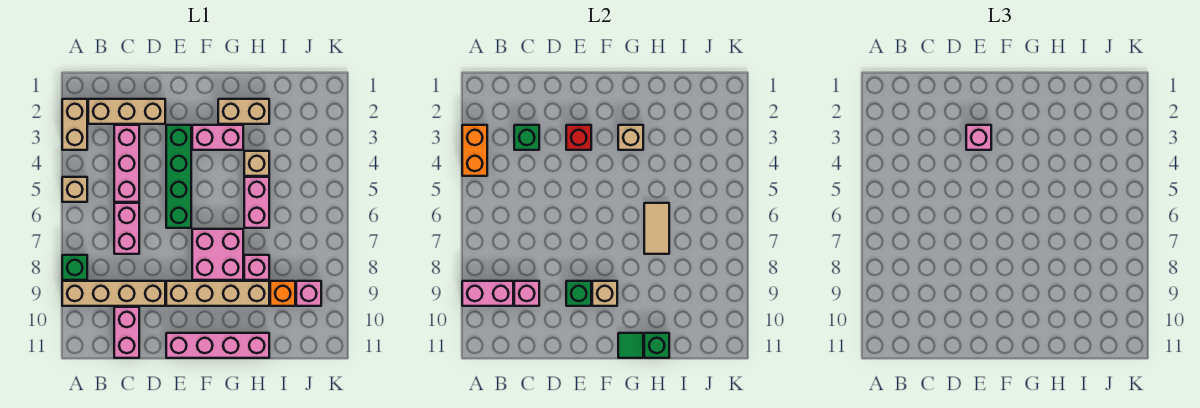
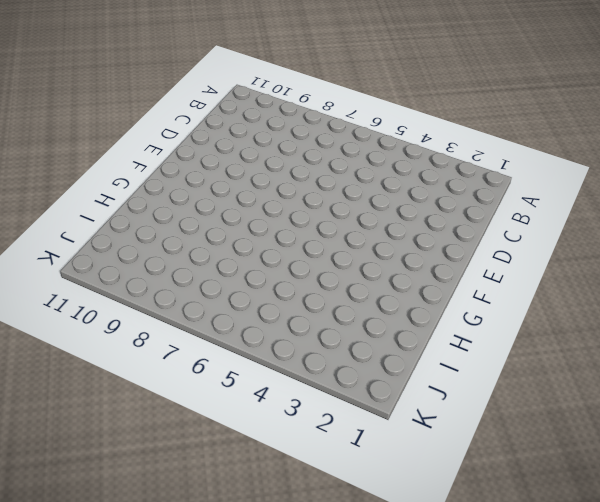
none -> tan brick A2:A3 level 1
none -> tan brick A5 level 1
none -> green brick A8 level 1
none -> tan brick A9:D9 level 1

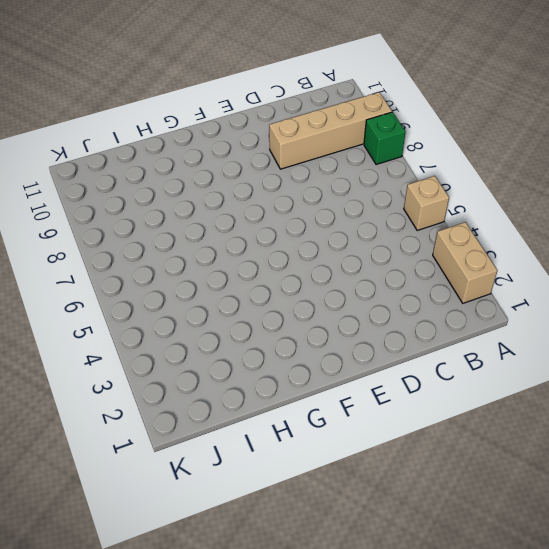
none -> tan brick B2:D2 level 1
none -> pink brick C3:C5 level 1
none -> pink brick C6:C7 level 1
none -> pink brick C10:C11 level 1

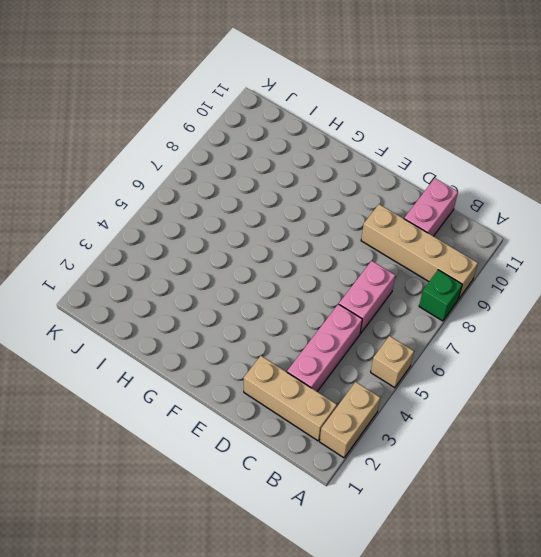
none -> green brick E3:E6 level 1
none -> tan brick E9:H9 level 1
none -> pink brick E11:H11 level 1
none -> pink brick F3:G3 level 1

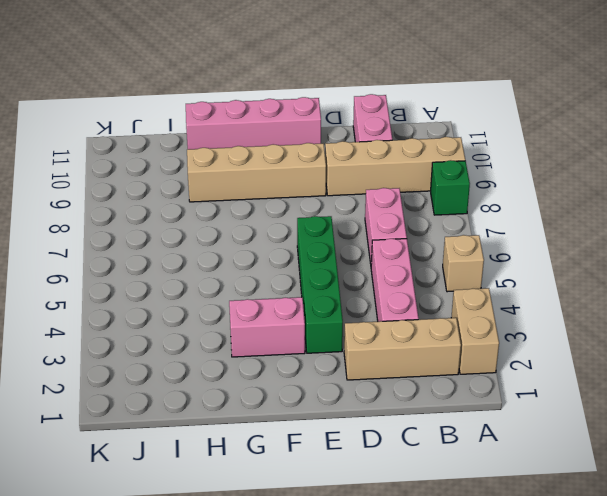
none -> pink brick F7:G8 level 1
none -> tan brick G2:H2 level 1
none -> tan brick H4 level 1
none -> pink brick H5:H6 level 1

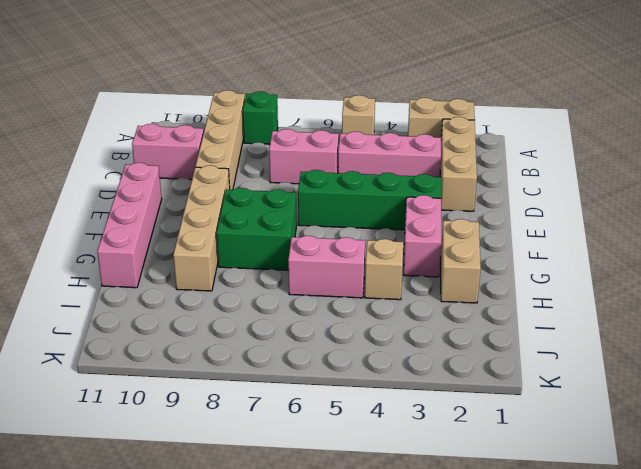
green brick F7:G8 level 1 -> pink brick F7:G8 level 1
none -> pink brick H8 level 1
none -> orange brick I9 level 1
none -> pink brick J9 level 1
none -> orange brick A3:A4 level 2

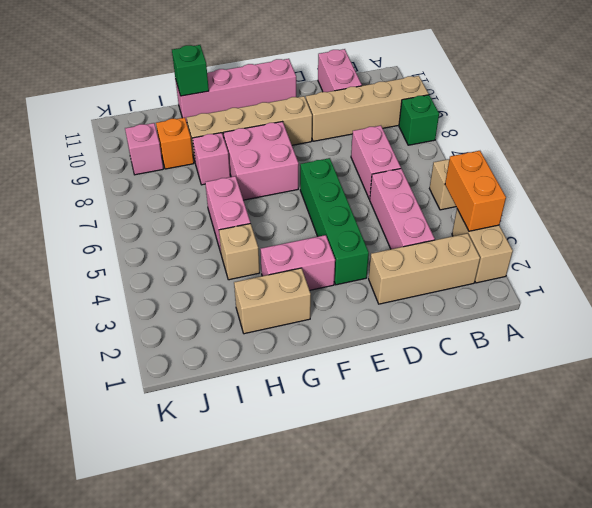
none -> pink brick A9:B9 level 2
none -> green brick C3 level 2
none -> pink brick C9 level 2
none -> red brick E3 level 2

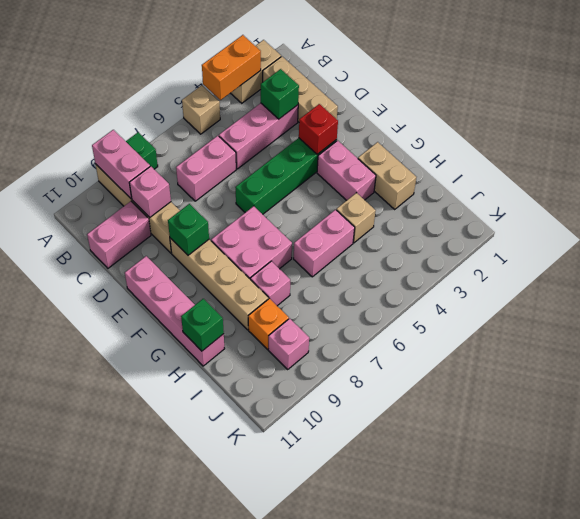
none -> tan brick F9 level 2
none -> tan brick G3 level 2
none -> green tile G11 level 2
none -> tan tile H6:H7 level 2

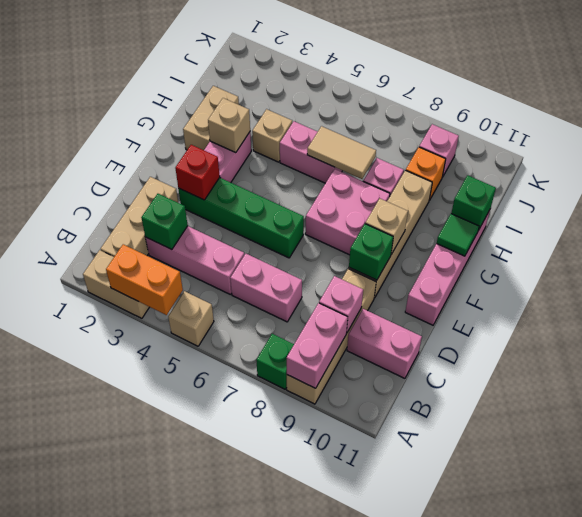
none -> pink brick E3 level 3

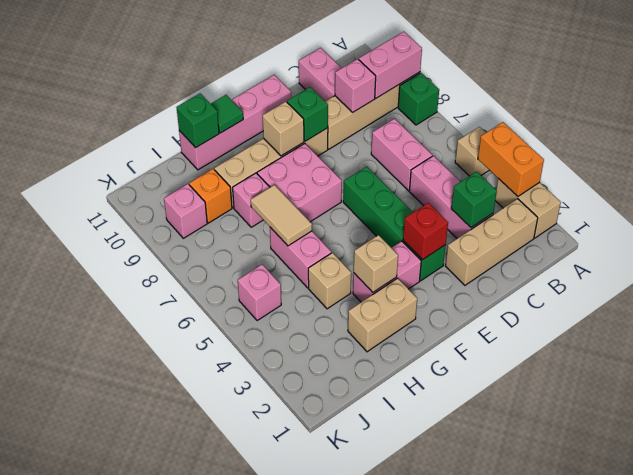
pink brick J5 level 1 -> pink brick E3 level 3

